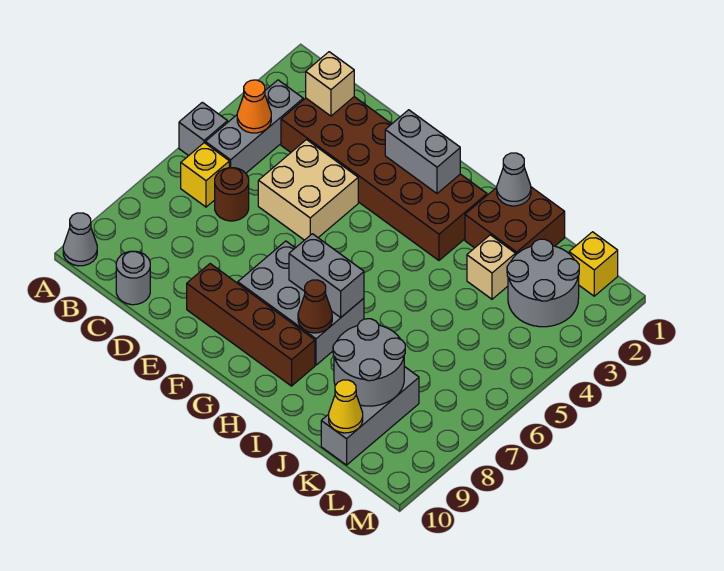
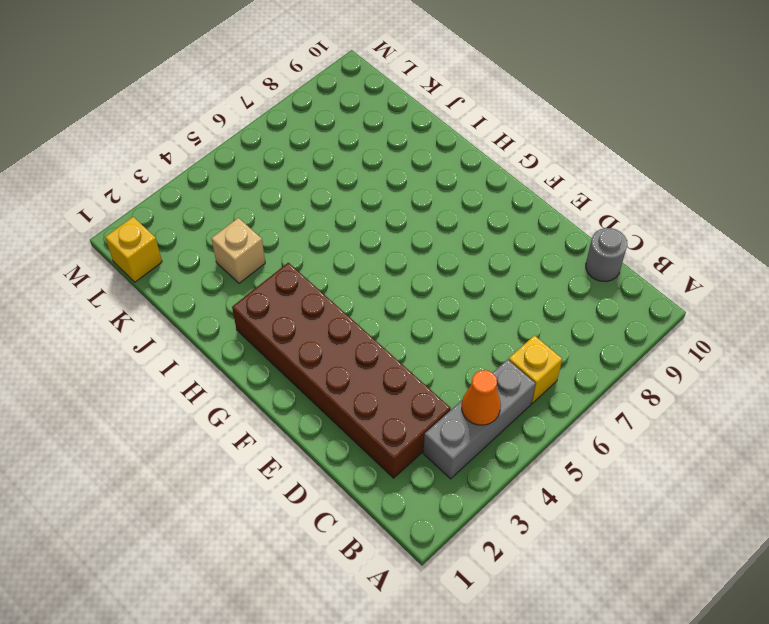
none -> grey brick A5 level 1
none -> grey cone A10 level 1
none -> brown round brick C6 level 1

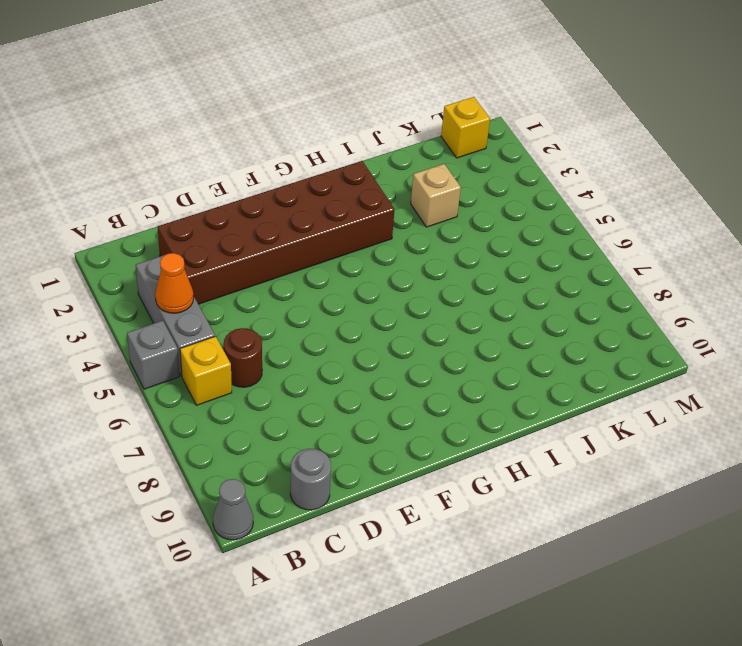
none -> tan brick D4:E5 level 1
none -> brown brick E9:H9 level 1
none -> grey brick F7:H8 level 1

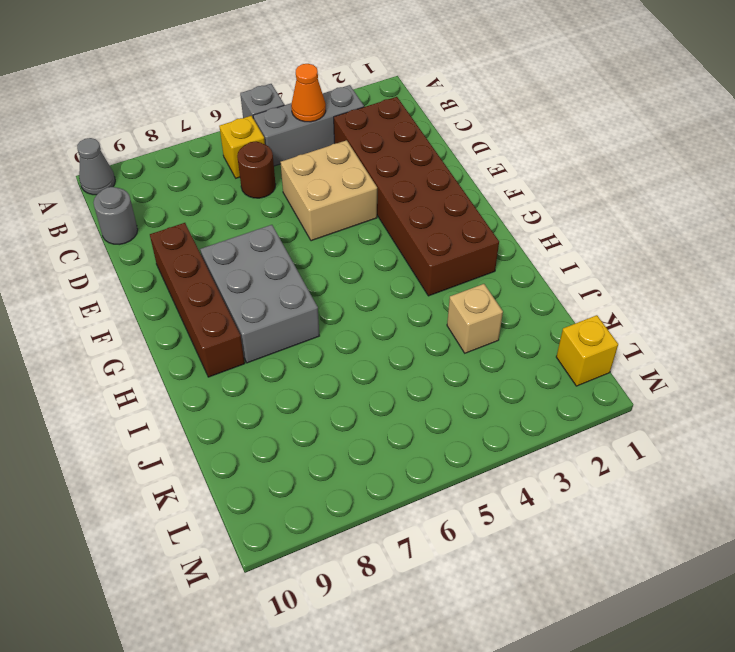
none -> brown brick I1:J2 level 1
none -> grey round brick K2:L3 level 1
none -> grey brick K8:K10 level 1

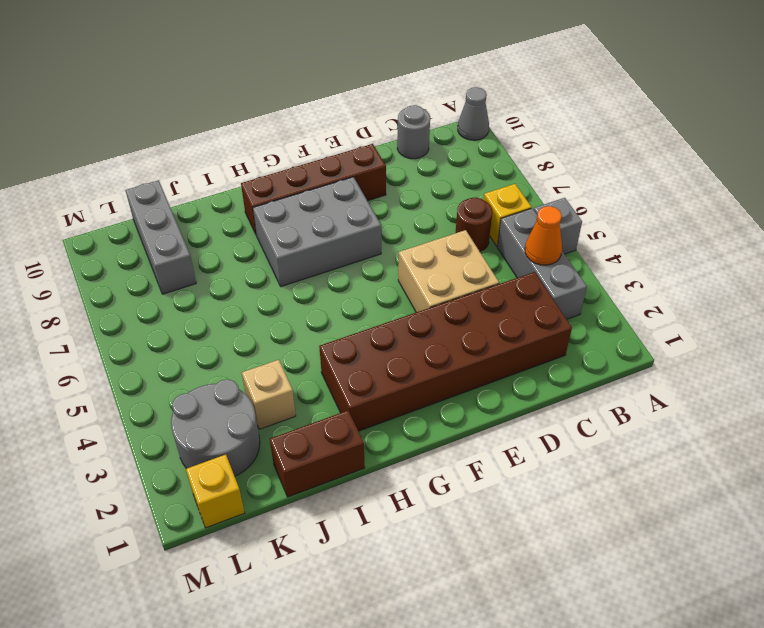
brown brick I1:J1 level 1 -> brown brick I1:J2 level 1
none -> tan brick C2 level 2
none -> grey brick F2:G2 level 2
none -> grey brick G7:H7 level 2

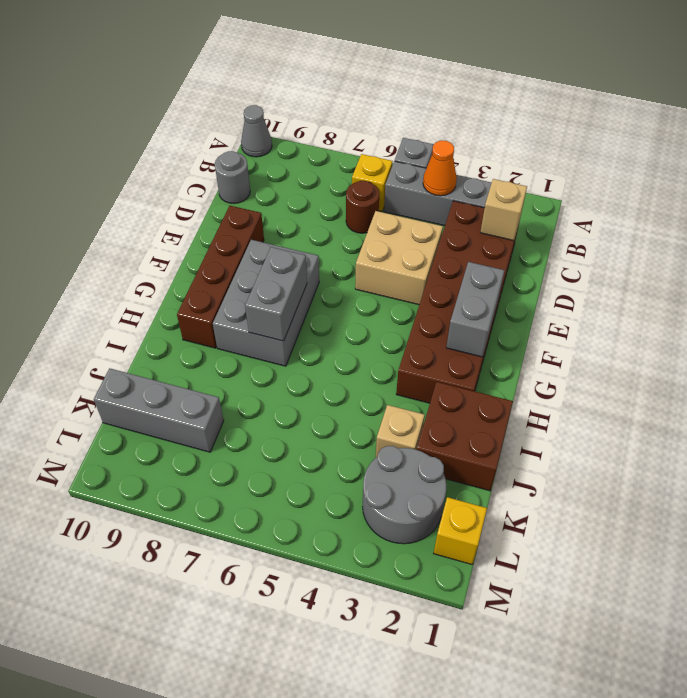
none -> brown cone H8 level 2
none -> grey cone I1 level 2
none -> grey round brick J8:K9 level 2

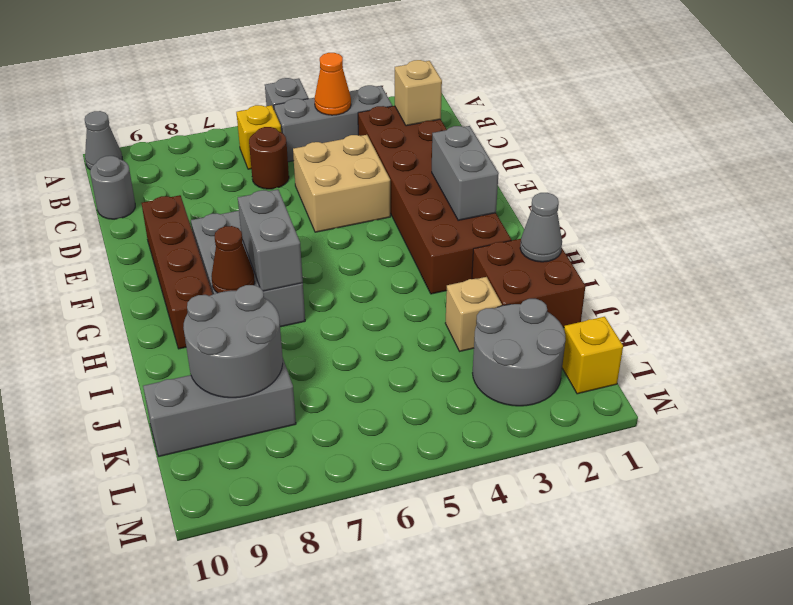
none -> yellow cone K10 level 2

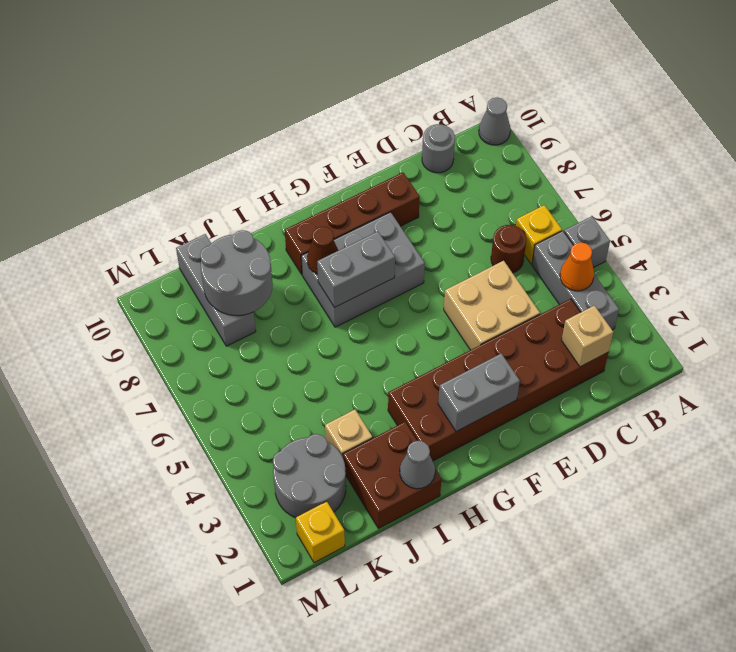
none -> yellow cone K10 level 2

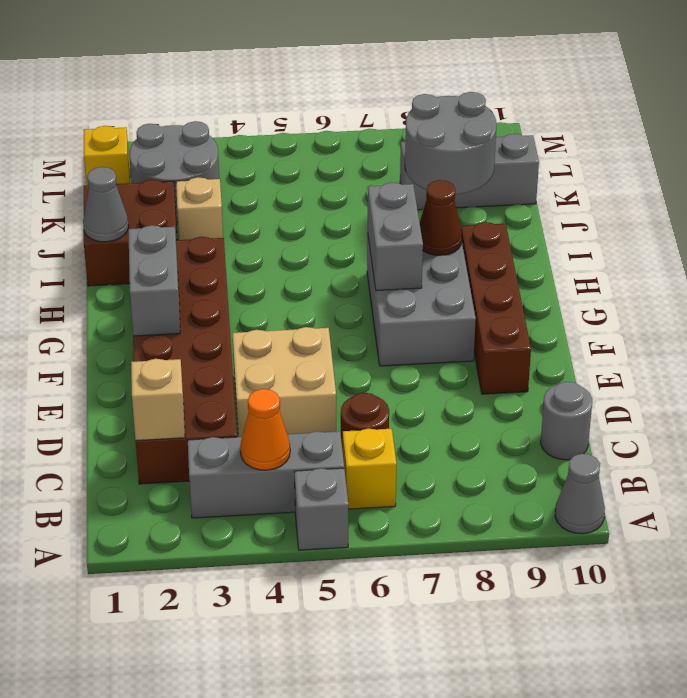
none -> yellow cone K10 level 2

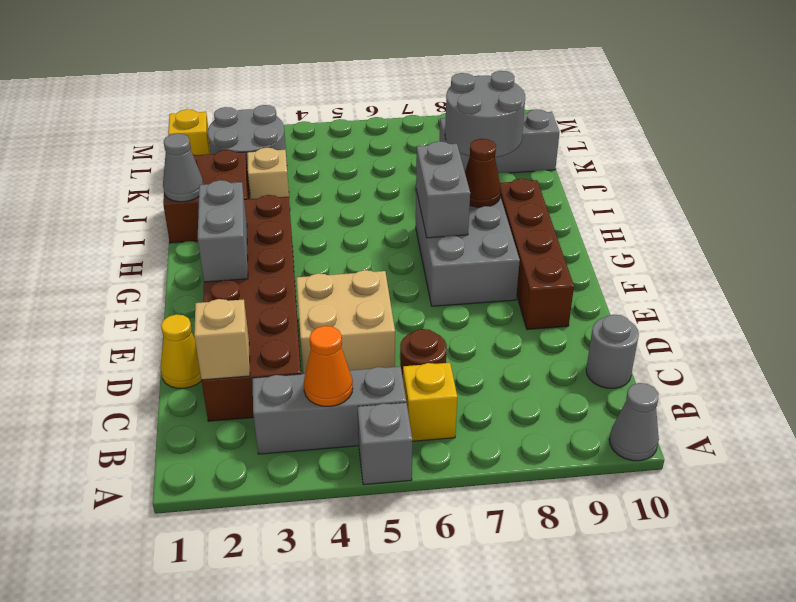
yellow cone D1 level 1 -> yellow cone K10 level 2

